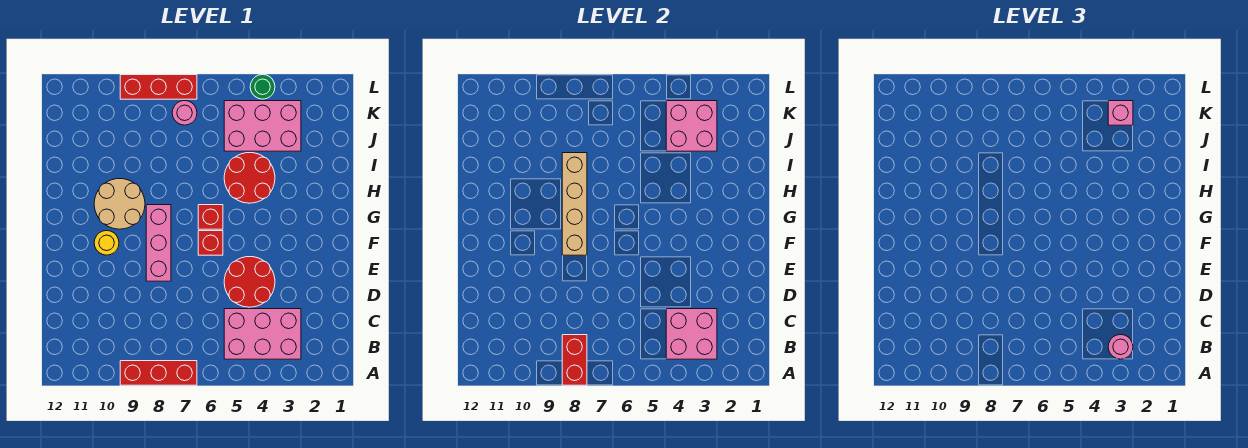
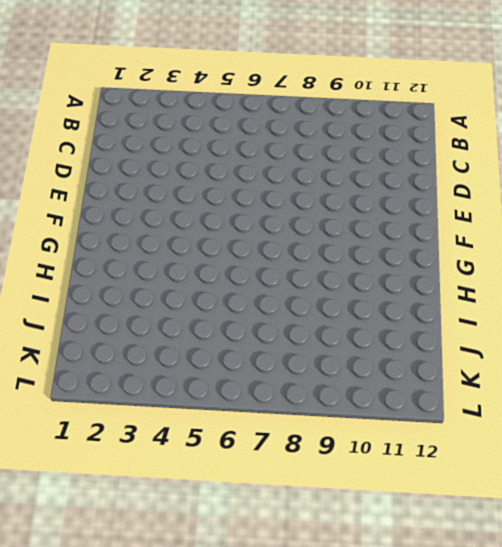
none -> red brick A7:A9 level 1
none -> pink brick B3:C5 level 1
none -> red round brick D4:E5 level 1

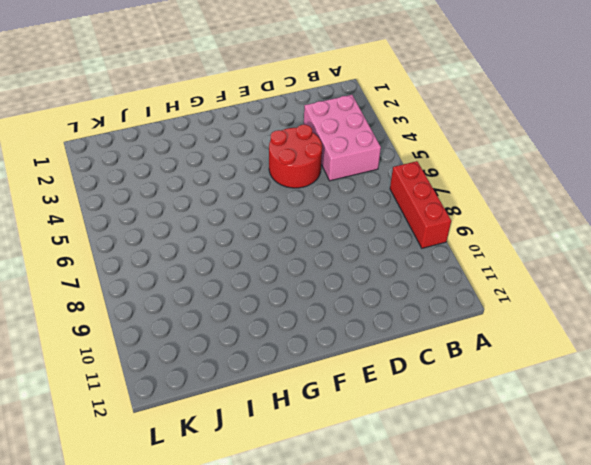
none -> pink brick E8:G8 level 1
none -> red brick F6 level 1
none -> yellow round brick F10 level 1

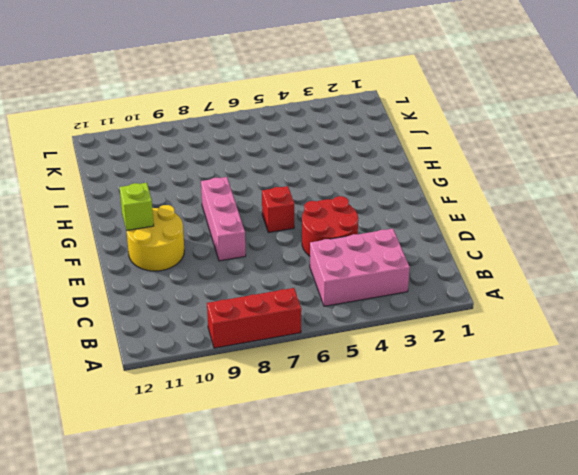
yellow round brick E10:F11 level 1 -> yellow round brick F10 level 1
lime brick F11 level 2 -> none
none -> red brick G6 level 1
none -> tan round brick G9:H10 level 1
none -> red round brick H4:I5 level 1

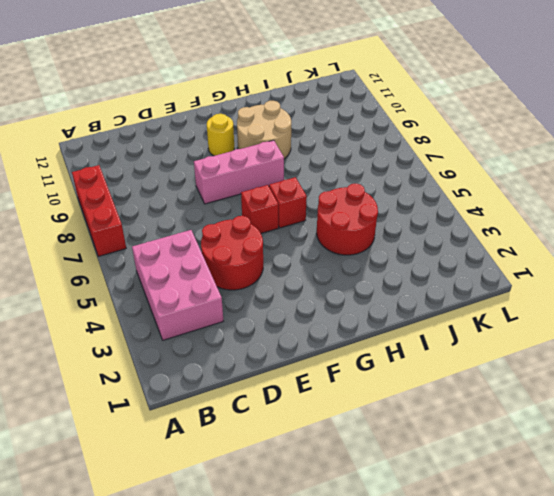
none -> pink brick J3:K5 level 1
none -> pink round brick K7 level 1
none -> green round brick L4 level 1

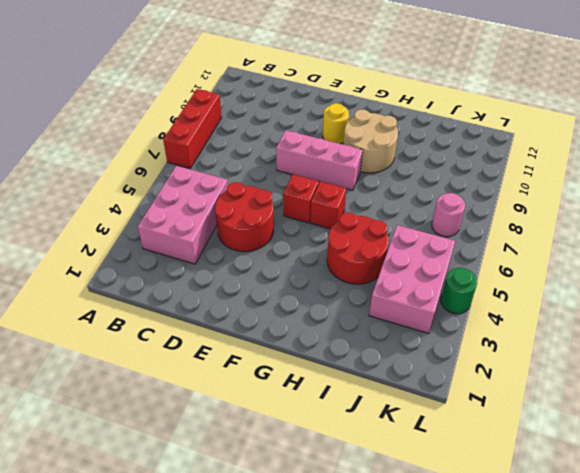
none -> red brick L7:L9 level 1
none -> red brick A8:B8 level 2
none -> pink brick B3:C4 level 2

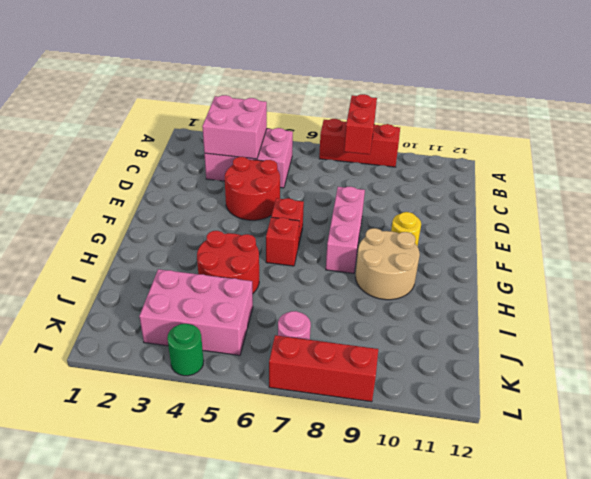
none -> tan brick F8:I8 level 2
none -> pink brick J3:K4 level 2
none -> pink round brick B3 level 3

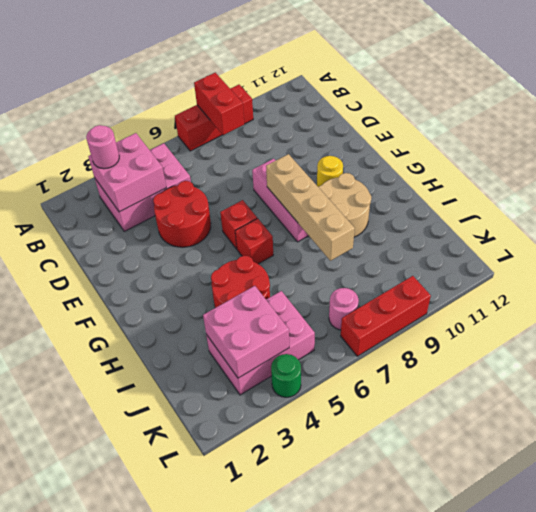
none -> pink brick K3 level 3

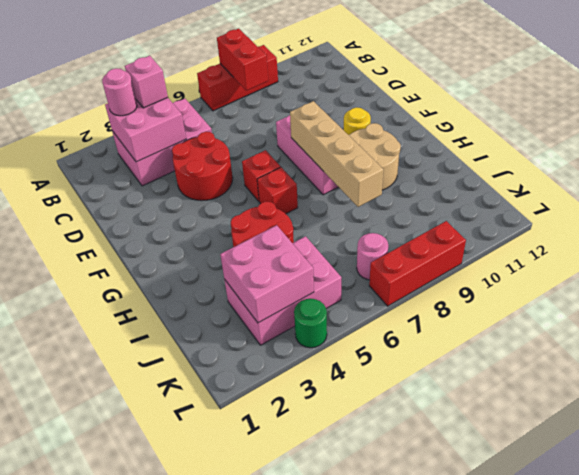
pink brick B4 level 3 -> pink brick K3 level 3

